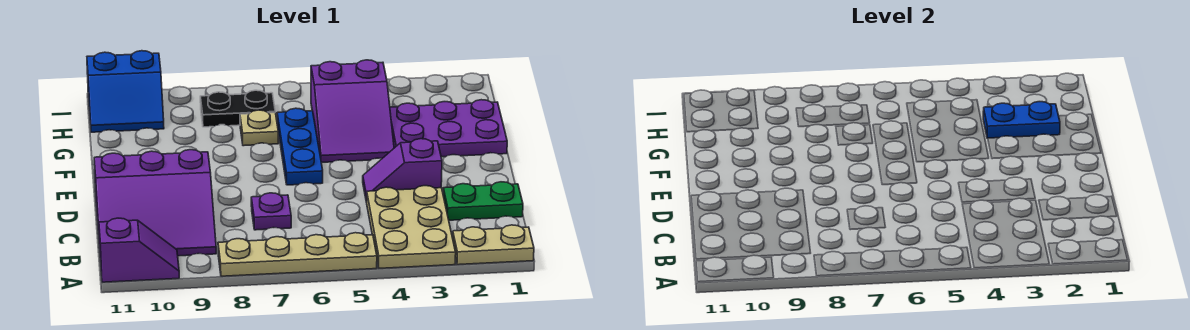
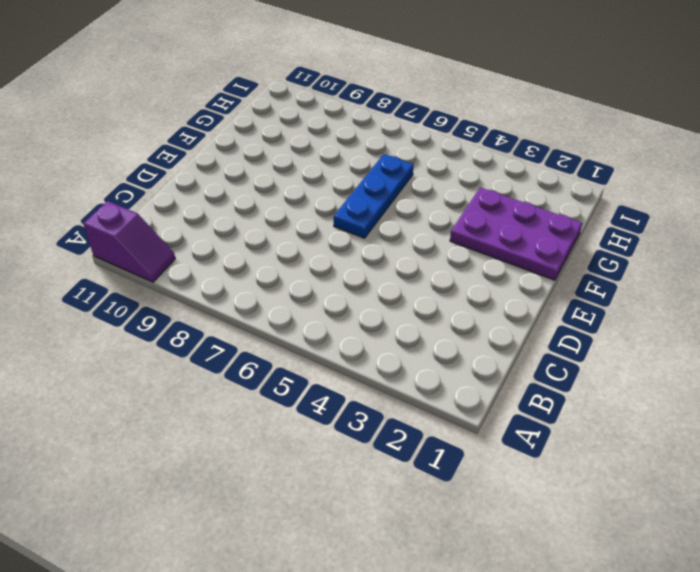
none -> tan plate A1:A2 level 1
none -> tan plate A3:C4 level 1
none -> tan plate A5:A8 level 1

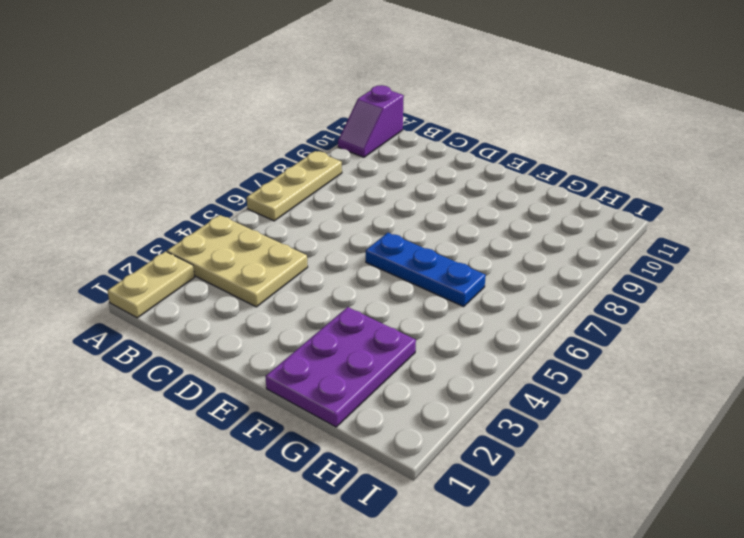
tan plate A6:A8 level 1 -> tan plate A5:A8 level 1
none -> purple slope B9:D11 level 1 top D
none -> green plate C1:C2 level 1
none -> purple plate C7 level 1

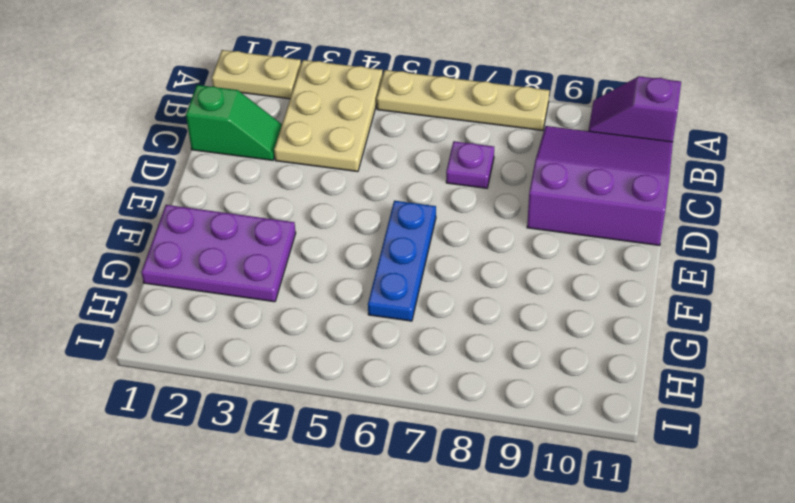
green slope C1:C2 level 1 top 1 -> green plate C1:C2 level 1
none -> purple slope D3:D4 level 1 top 3
none -> purple slope F4:H5 level 1 top H
none -> tan plate G7 level 1

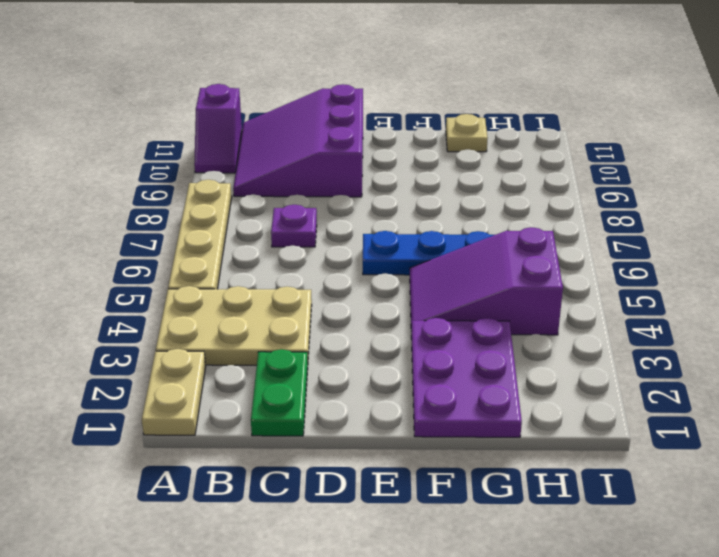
tan plate G11 level 1 -> tan plate G7 level 1
none -> purple slope D3:D4 level 1 top 3
none -> black plate H7:H8 level 1
none -> blue slope H10:I11 level 1 top I

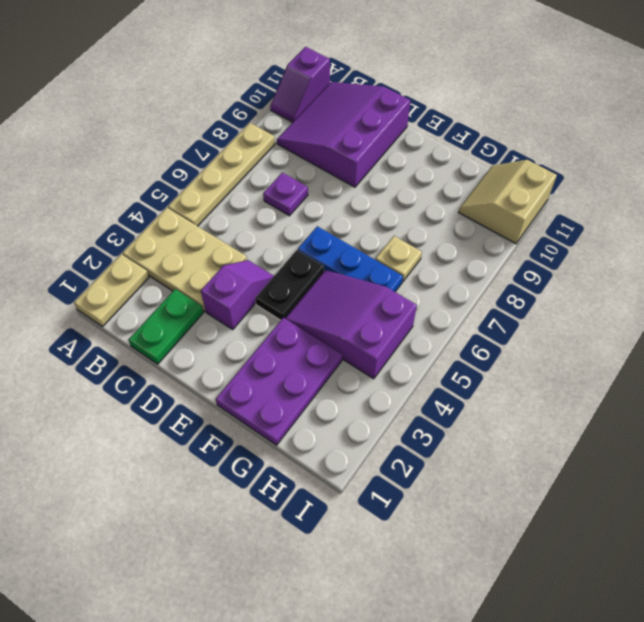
black plate E4:E5 level 1 -> black plate H7:H8 level 1
tan slope H10:I11 level 1 top I -> blue slope H10:I11 level 1 top I
none -> blue plate G2:G3 level 2

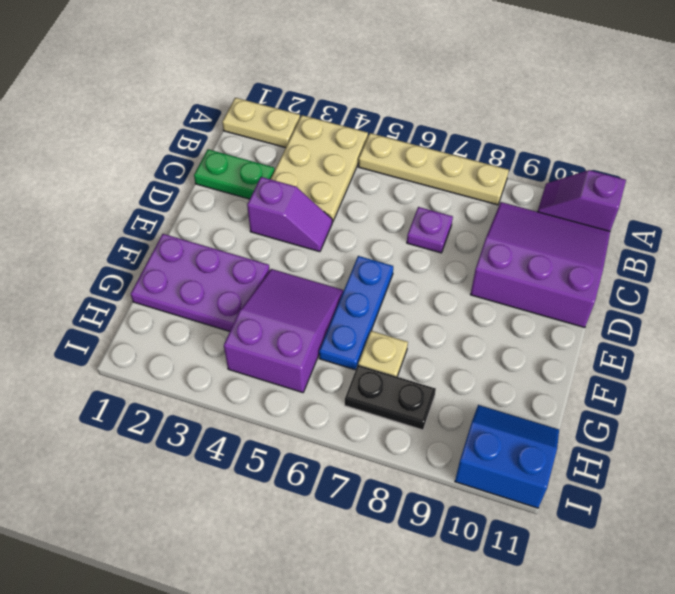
none -> blue plate G2:G3 level 2

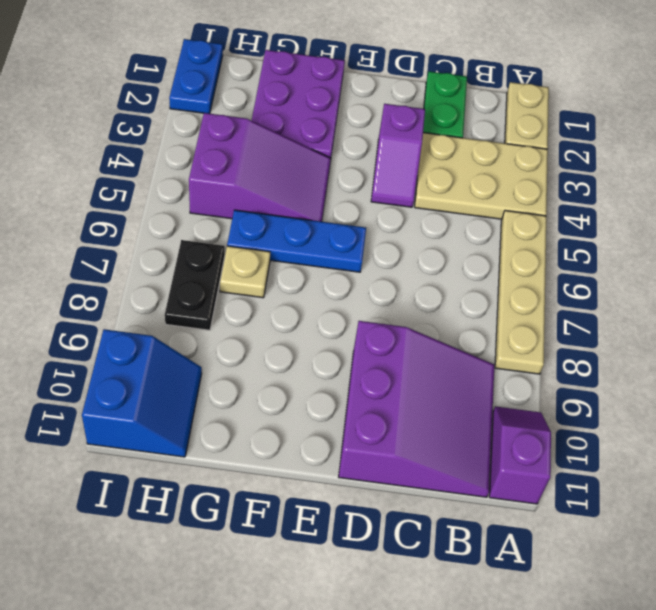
blue plate I1:I2 level 1 -> blue plate G2:G3 level 2
none -> purple plate C7 level 1

